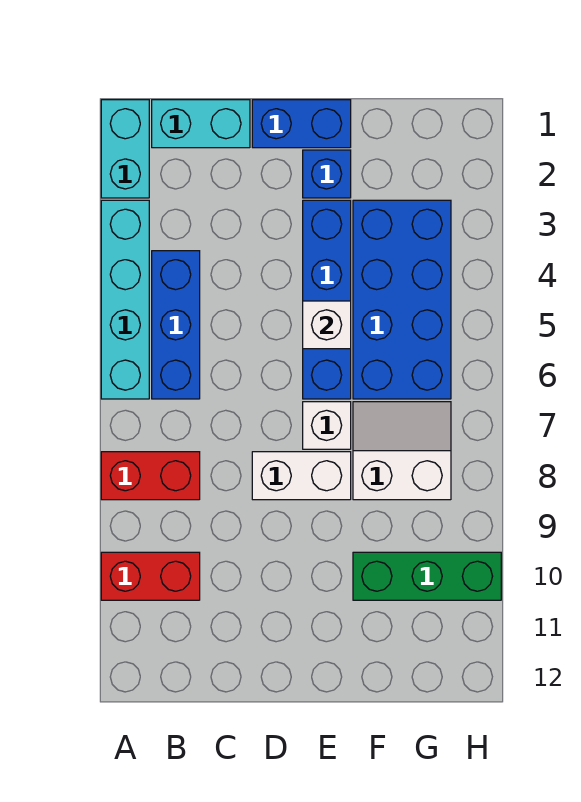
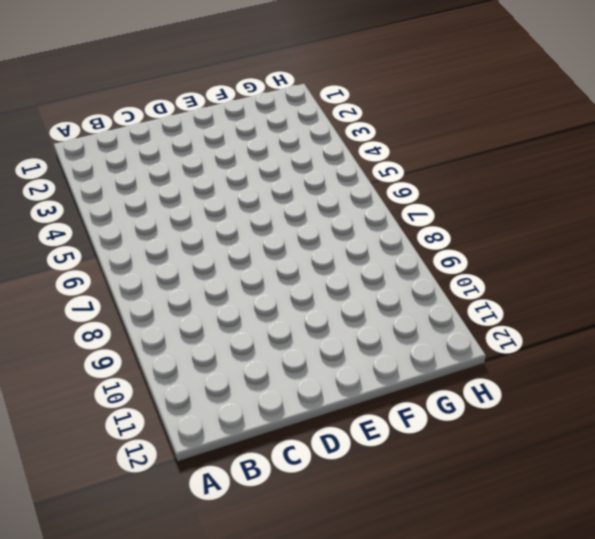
none -> cyan brick A1:A2 level 1
none -> cyan brick A3:A6 level 1
none -> red brick A8:B8 level 1

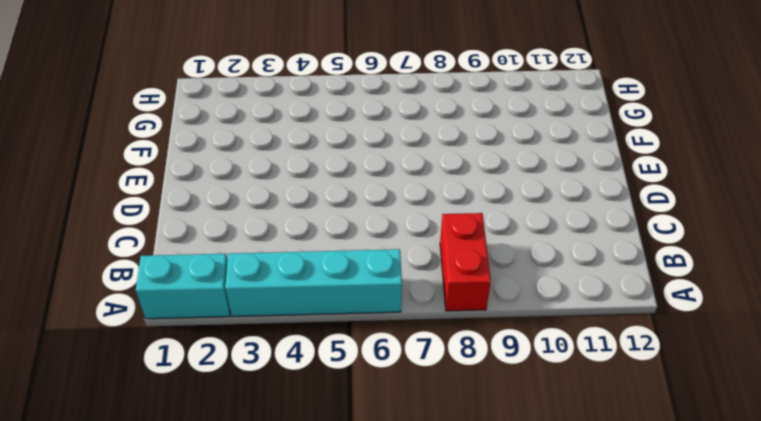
none -> red brick A10:B10 level 1
none -> cyan brick B1:C1 level 1
none -> blue brick B4:B6 level 1

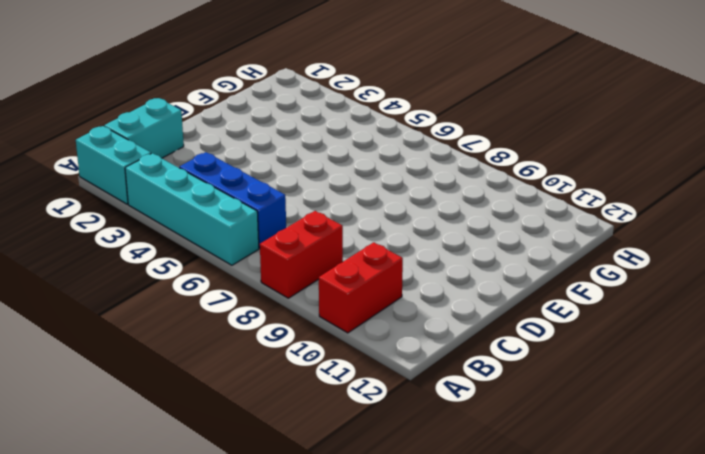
none -> blue brick D1:E1 level 1
none -> white brick D8:E8 level 1
none -> blue brick E2 level 1

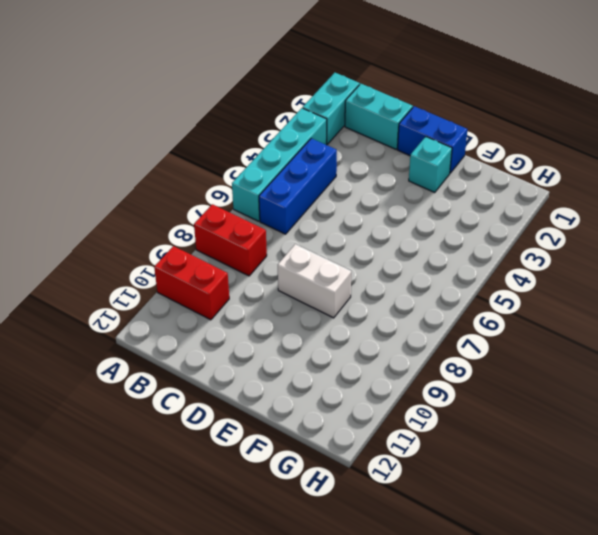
cyan brick E2 level 1 -> blue brick E2 level 1
none -> blue brick E3:E6 level 1
none -> white brick E7 level 1
none -> blue brick F3:G6 level 1

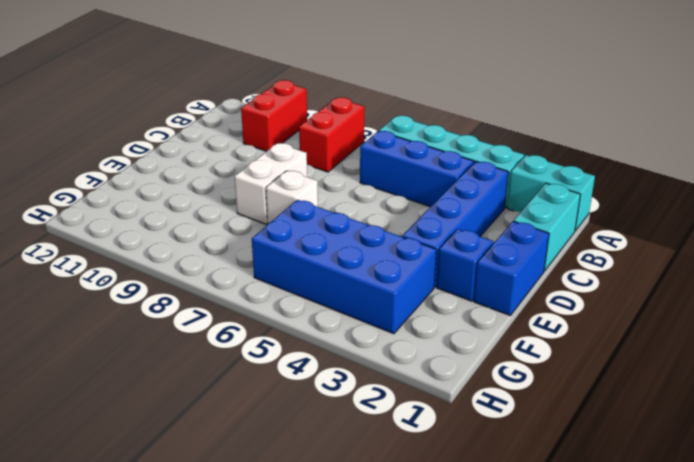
blue brick B3:E3 level 1 -> blue brick E3:E6 level 1
none -> white slope F7:G8 level 1 top 8
none -> green brick F10:H10 level 1
none -> white brick E5 level 2

